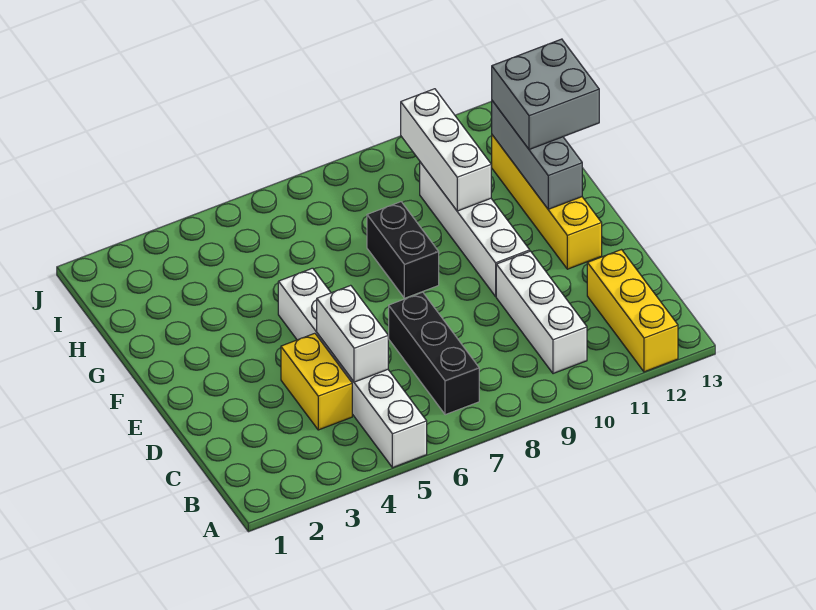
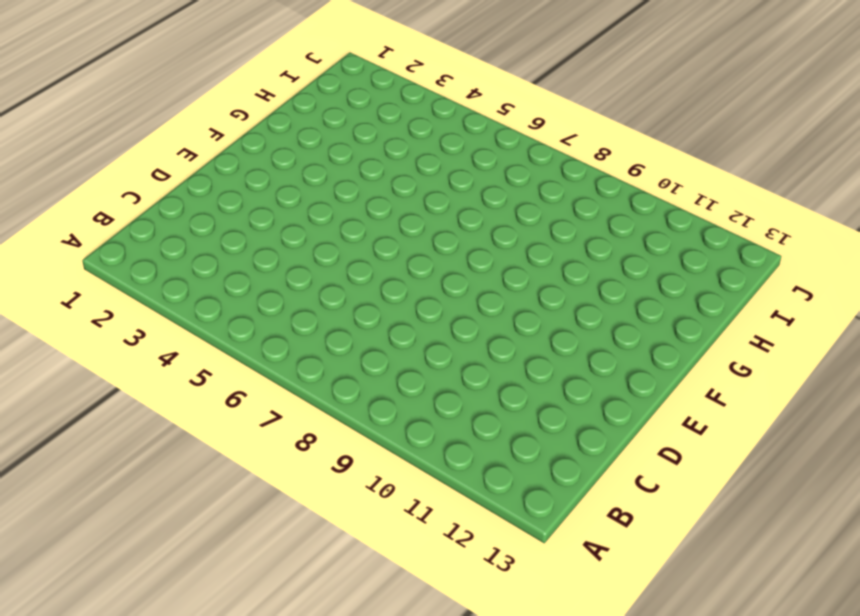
none -> white brick A5:F5 level 1
none -> yellow brick A12:C12 level 1
none -> black brick B7:D7 level 1

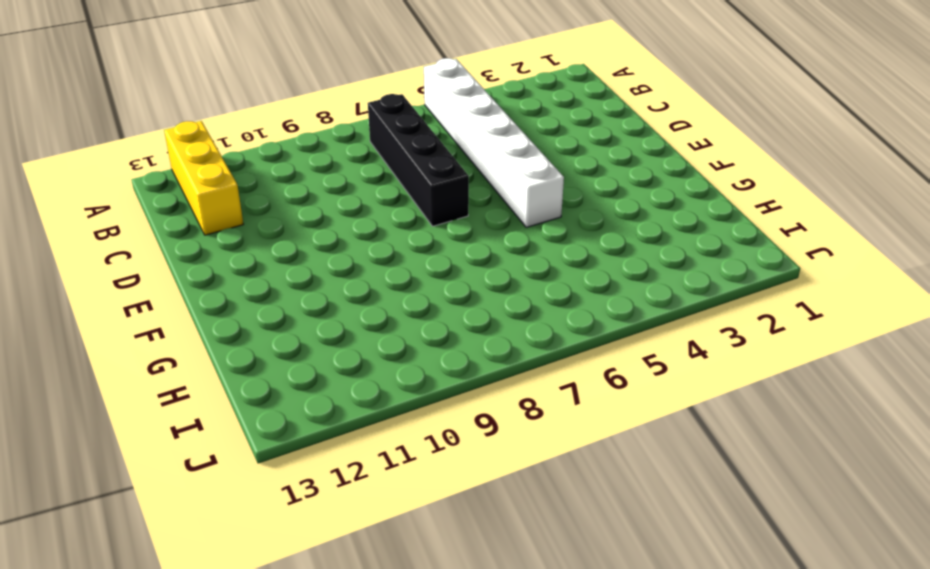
black brick B7:E7 level 1 -> black brick B7:D7 level 1
none -> white brick B10:D10 level 1
none -> yellow brick C4:D4 level 1
none -> white brick E10:H10 level 1

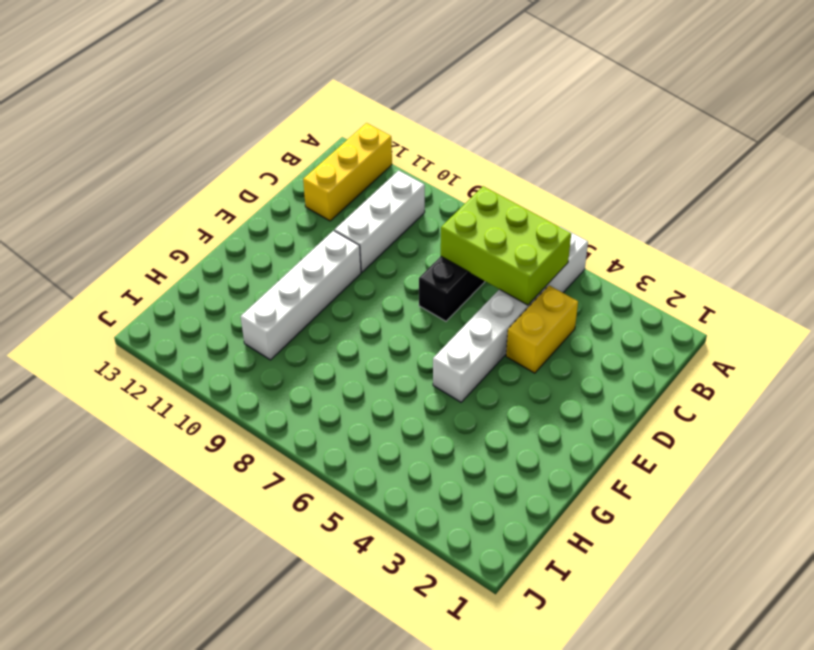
lime brick B5:C7 level 2 -> white brick C5:D5 level 2
none -> yellow brick E12:H12 level 1
none -> black brick F8:G8 level 1
none -> grey brick F12:H12 level 2

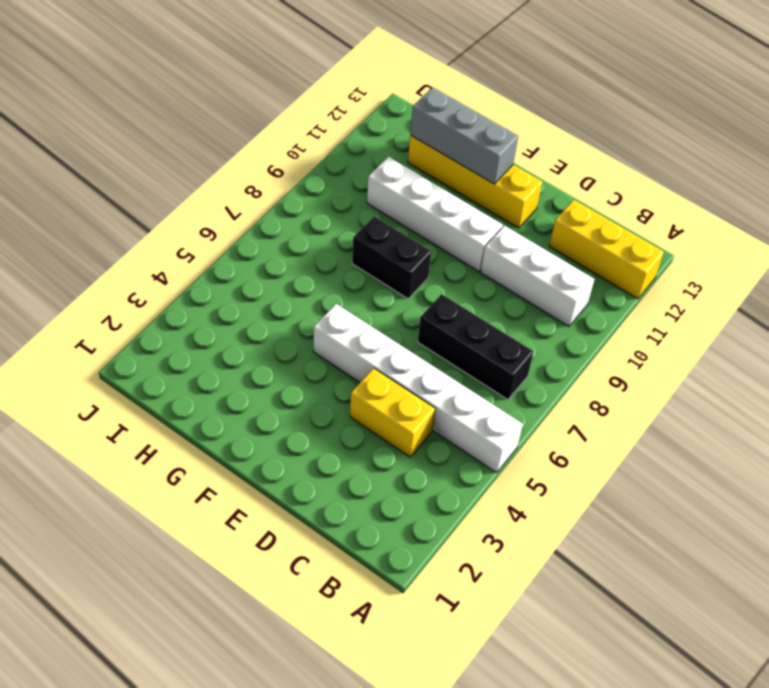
none -> white brick C5:D5 level 2
none -> white brick G10:I10 level 2
none -> grey brick G12:H13 level 3

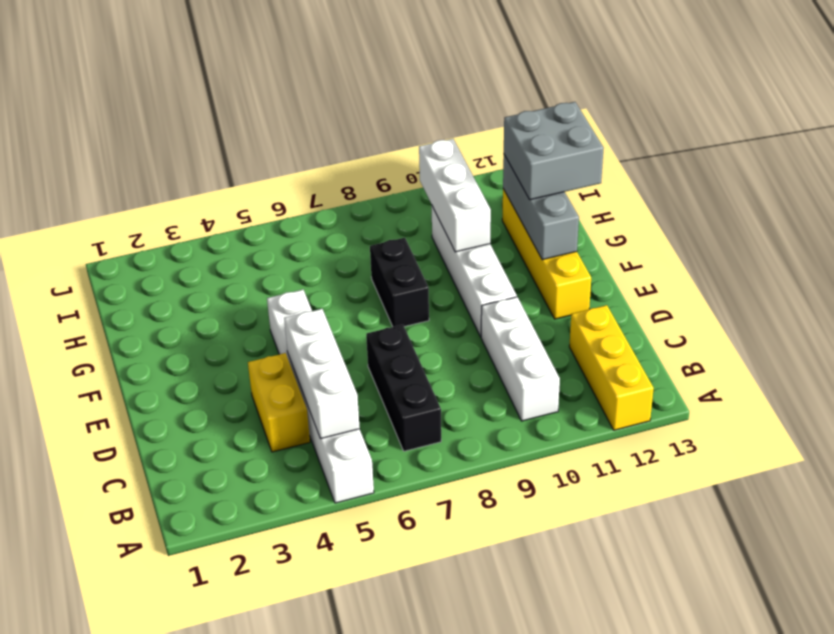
white brick B5:D5 level 2 -> white brick C5:D5 level 2

